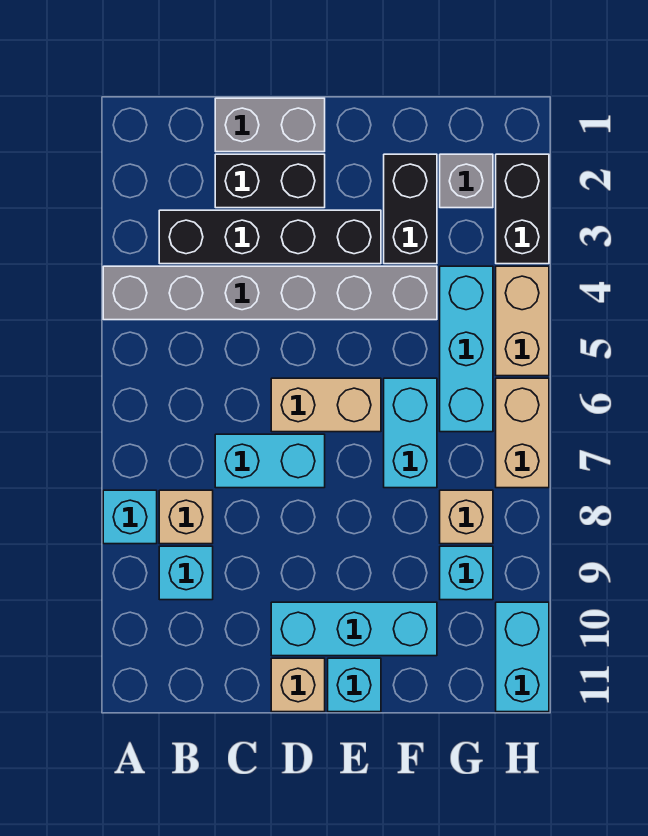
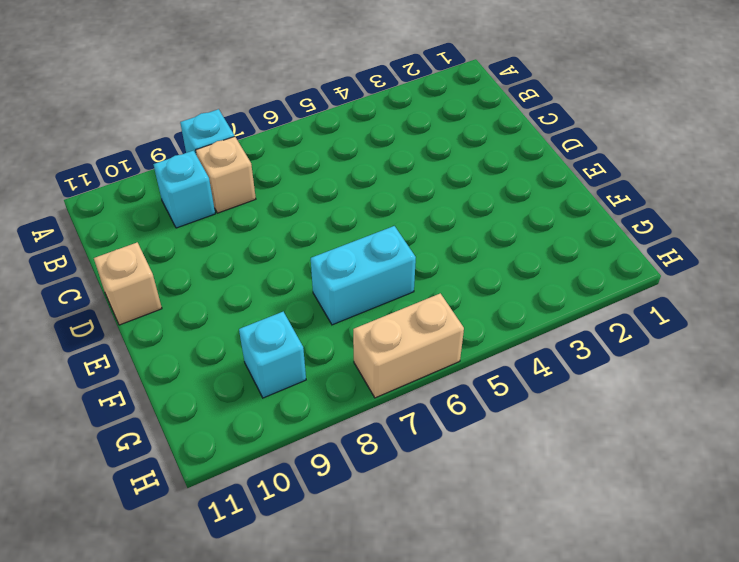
none -> grey brick A4:F4 level 1
none -> black brick B3:E3 level 1
none -> grey brick C1:D1 level 1

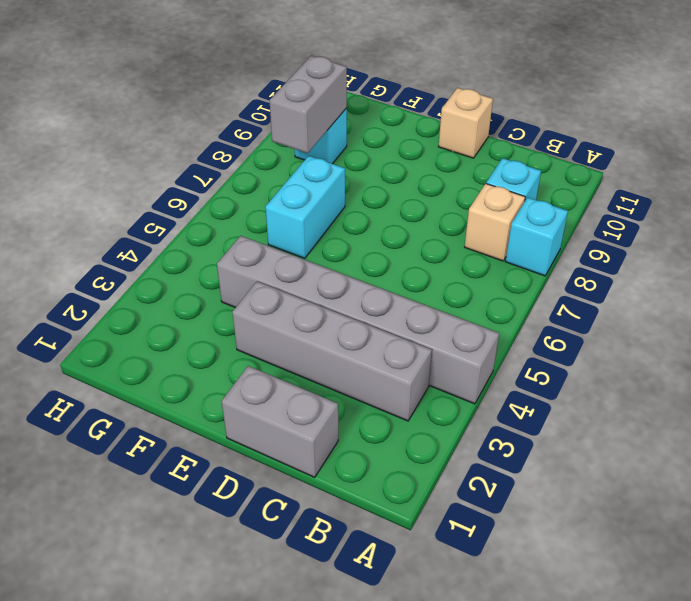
grey brick B3:E3 level 1 -> black brick B3:E3 level 1
grey brick G8:G9 level 2 -> none
none -> black brick C2:D2 level 1
none -> cyan brick C7:D7 level 1
none -> tan brick D6:E6 level 1

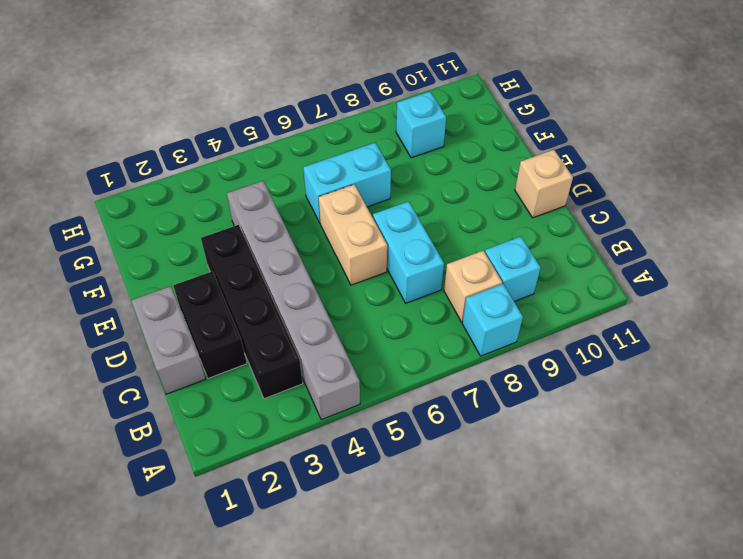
none -> cyan brick D10:F10 level 1
none -> cyan brick E11 level 1
none -> black brick F2:F3 level 1

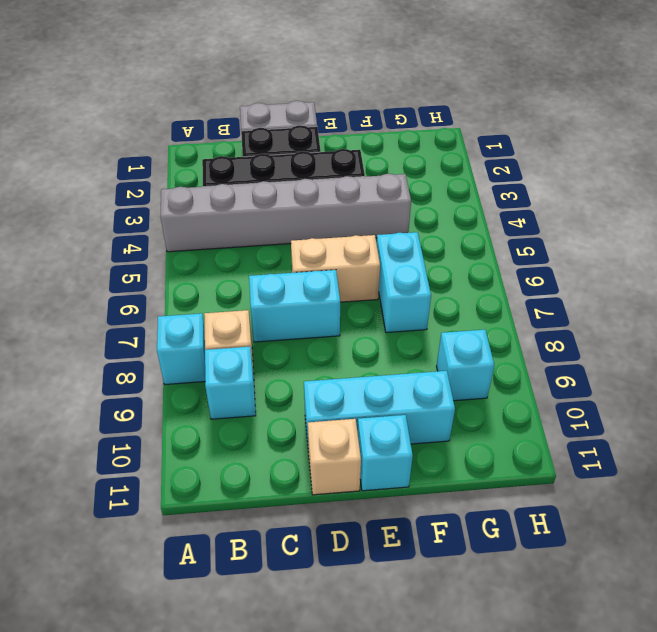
none -> black brick F2:F3 level 1
none -> grey brick G2 level 1
none -> cyan brick G4:G6 level 1

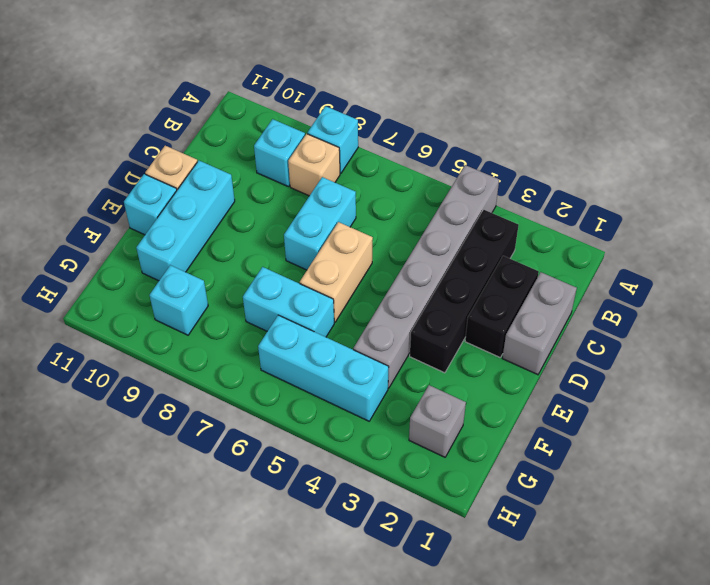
none -> black brick F2:F3 level 1
none -> tan brick G8 level 1
none -> black brick H2:H3 level 1

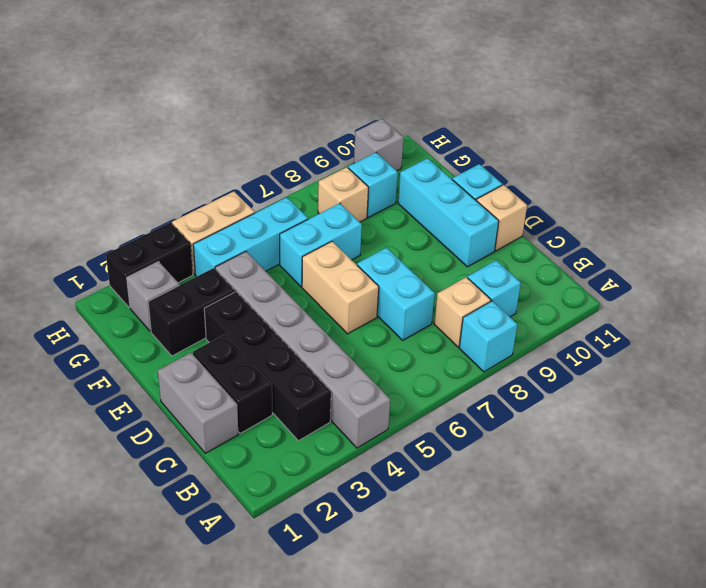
grey brick H10 level 1 -> cyan brick H10:H11 level 1
none -> tan brick H6:H7 level 1

